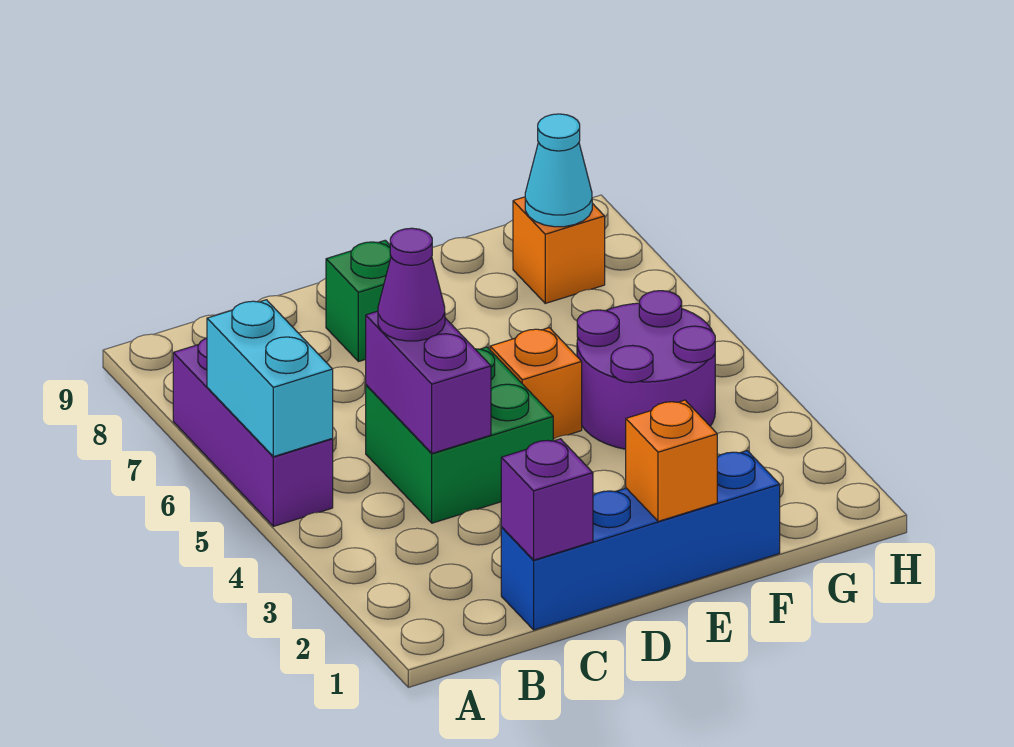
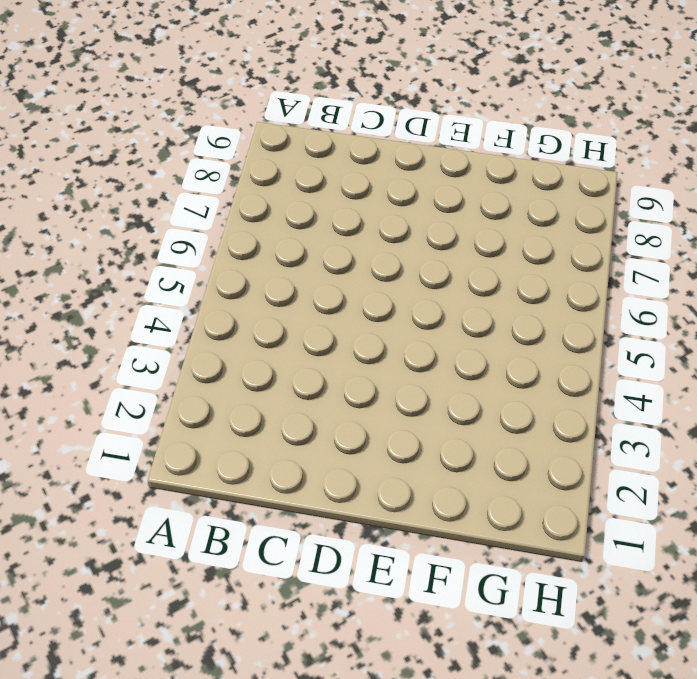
none -> purple brick A5:A7 level 1
none -> blue brick C1:F1 level 1
none -> green brick C4:D5 level 1

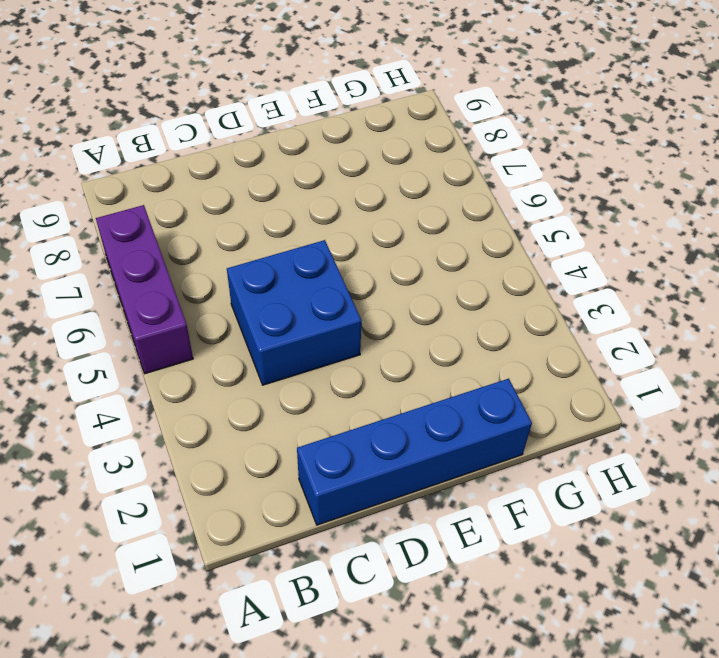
blue brick C4:D5 level 1 -> green brick C4:D5 level 1
none -> green brick D8 level 1
none -> orange brick E5 level 1
none -> purple round brick F4:G5 level 1

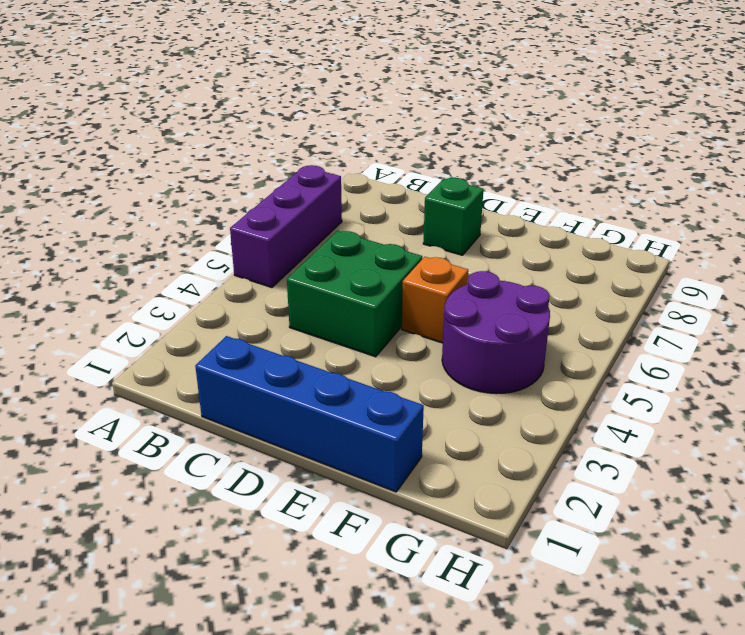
none -> orange brick G8 level 1
none -> cyan brick A5:A6 level 2
none -> purple brick C1 level 2

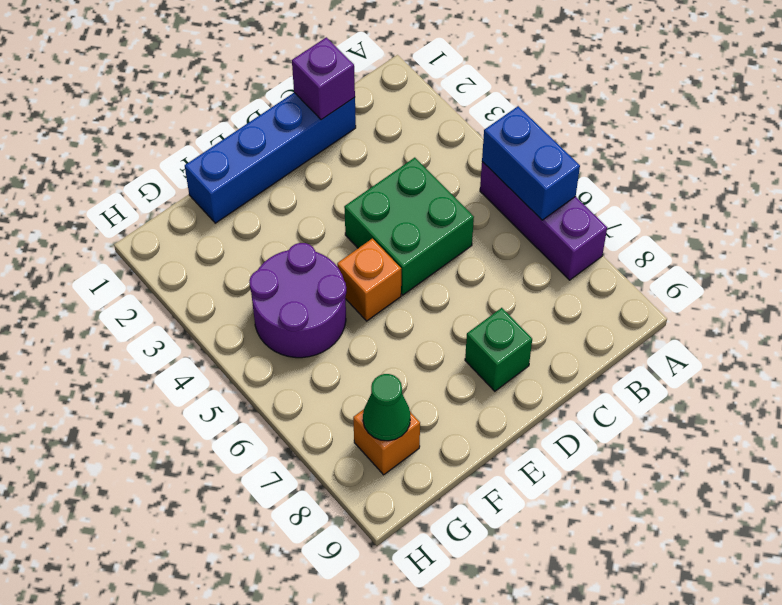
blue brick A5:A6 level 2 -> cyan brick A5:A6 level 2
green cone G8 level 2 -> cyan cone G8 level 2
none -> purple brick C4:C5 level 2
none -> orange brick E1 level 2
none -> purple cone C5 level 3

